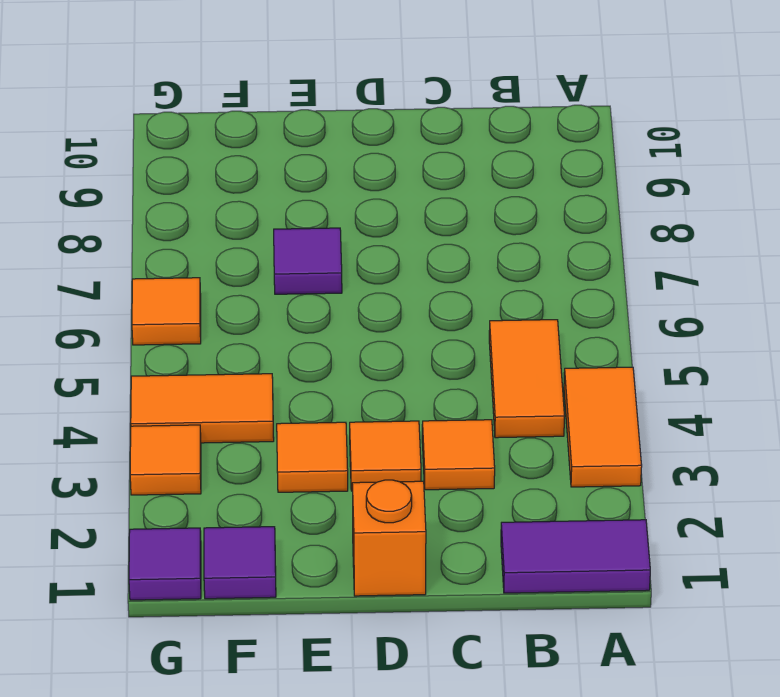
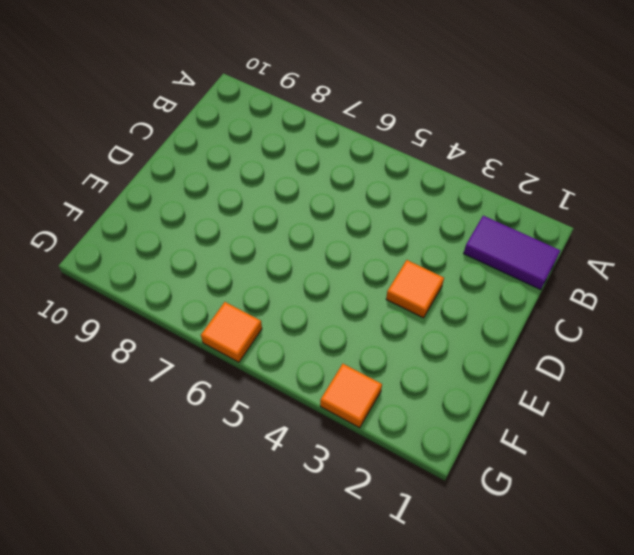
purple tile B1:B2 level 1 -> purple tile A1:B1 level 1
none -> orange tile A3:A4 level 1
none -> orange tile B4:B5 level 1
none -> orange tile C3 level 1

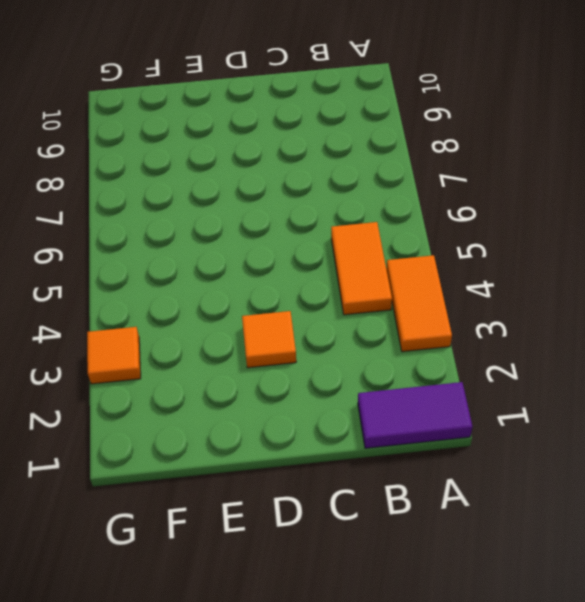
none -> orange tile C3 level 1
none -> orange brick D1 level 1
none -> orange tile E3 level 1

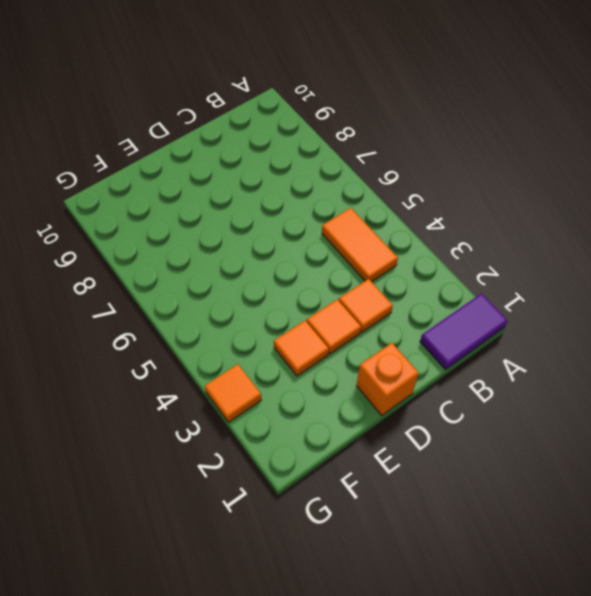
none -> orange tile A3:A4 level 1
none -> purple tile E7 level 1
none -> purple tile F1 level 1

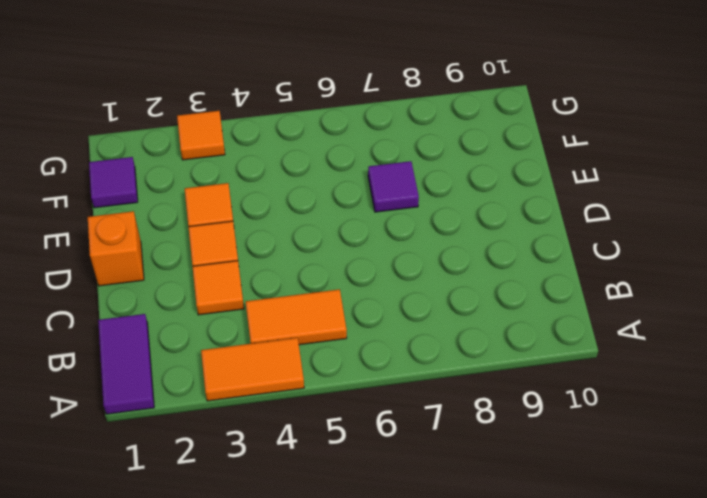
none -> orange tile F4:G4 level 1
none -> purple tile G1 level 1
none -> orange tile G6 level 1

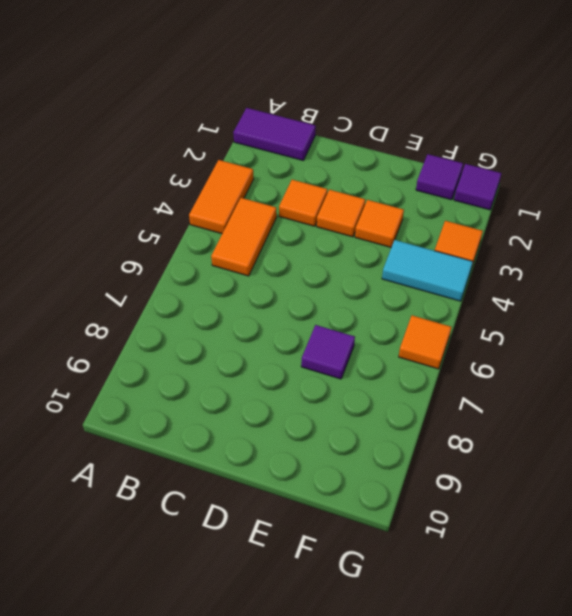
cyan tile F4:G4 level 1 -> orange tile F4:G4 level 1
none -> orange brick D1 level 1

